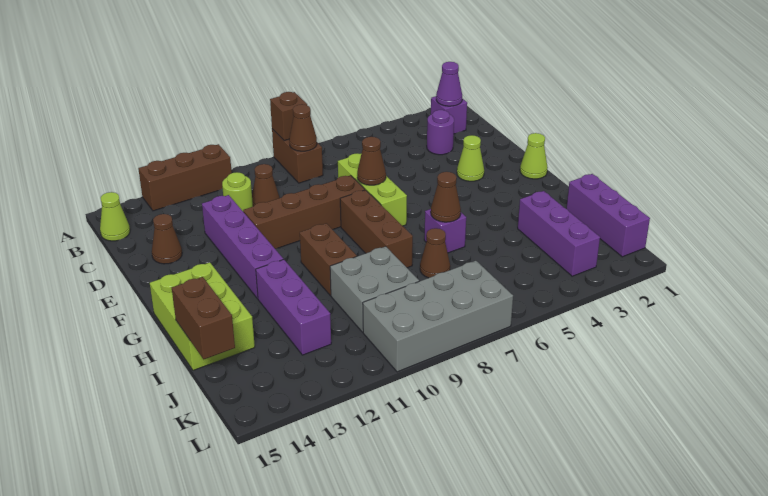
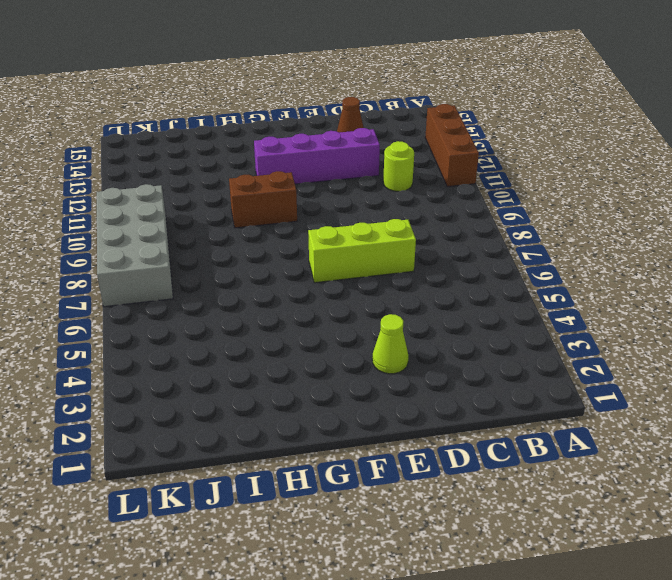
none -> brown brick A8:B8 level 1
none -> purple brick B2 level 1
none -> lime cone B15 level 1

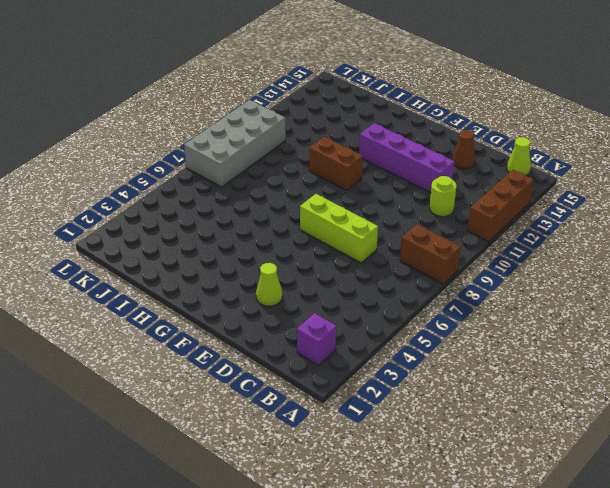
none -> purple round brick C3 level 1
none -> brown cone C10 level 1
none -> brown brick E8:E11 level 1

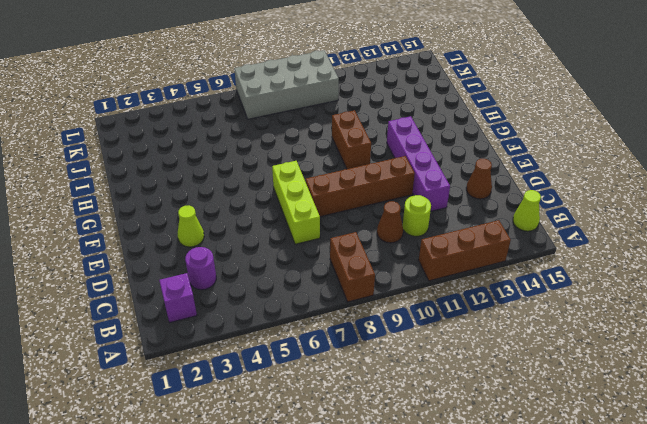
none -> lime cone F1 level 1
none -> brown brick F8:H8 level 1
none -> lime brick G14:I15 level 1

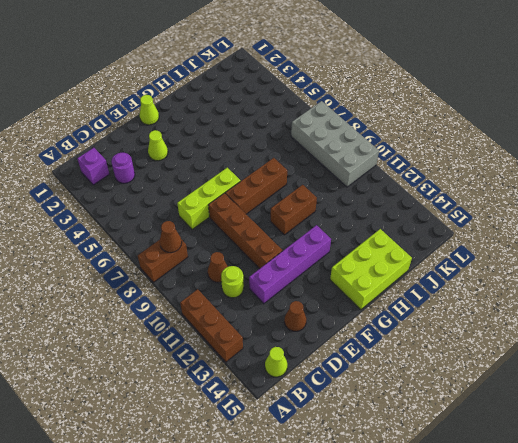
none -> purple brick H6 level 1
none -> purple brick H12:J12 level 1
none -> purple brick I1:K1 level 1

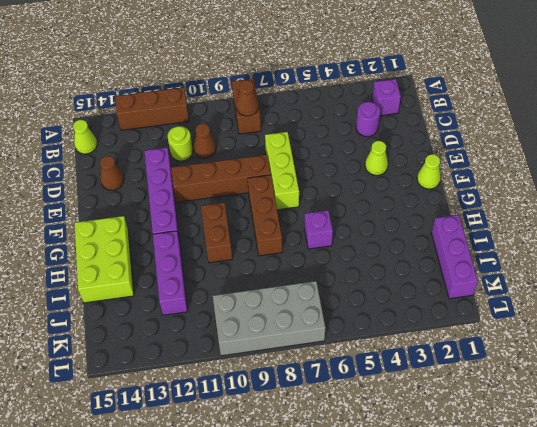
none -> purple brick I3:K3 level 1
none -> brown cone I7 level 1
none -> grey brick I9:J10 level 1

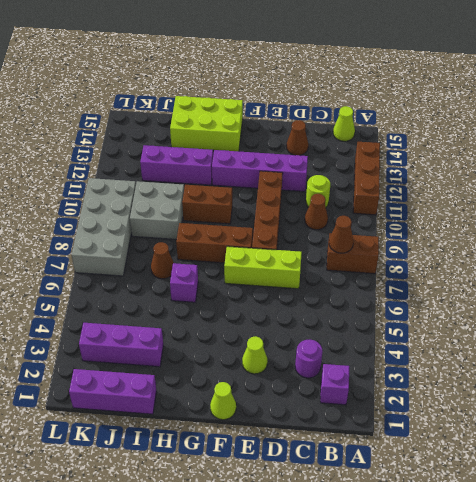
none -> brown brick A8 level 2
none -> purple cone B2 level 2
none -> brown cone E7 level 2

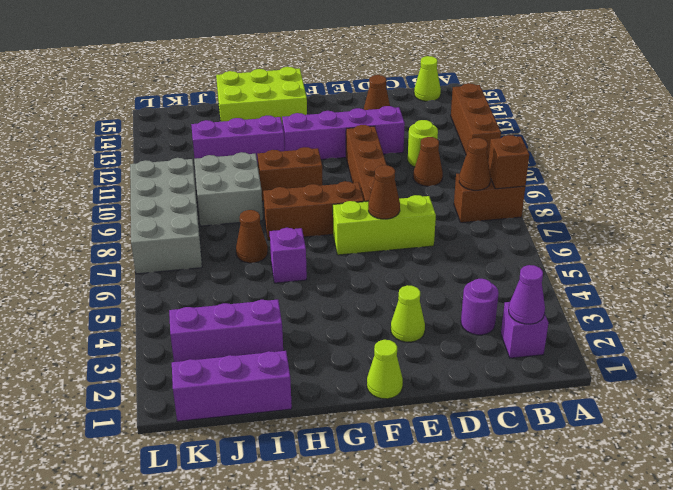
none -> brown cone H6 level 2
none -> brown brick I15:J15 level 2

